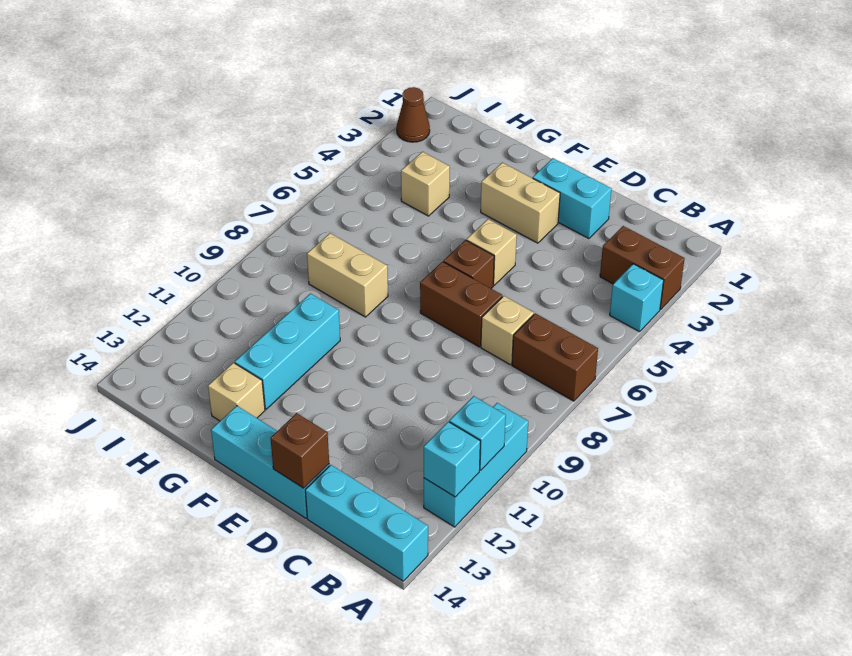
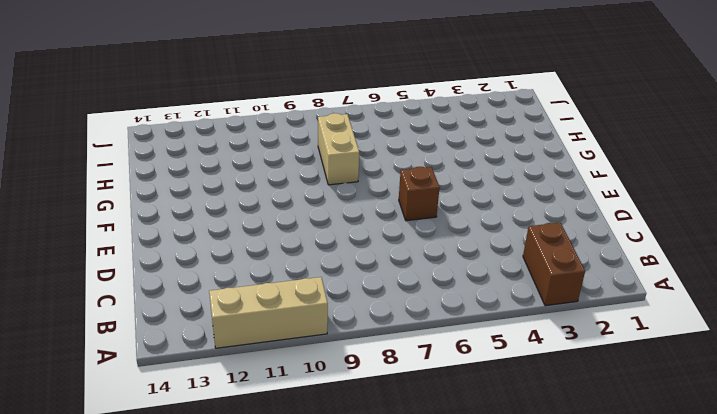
tan brick A10:A12 level 1 -> cyan brick A10:A12 level 1
none -> cyan brick A4 level 1
none -> brown brick A7:B7 level 1
none -> cyan brick A14:C14 level 1

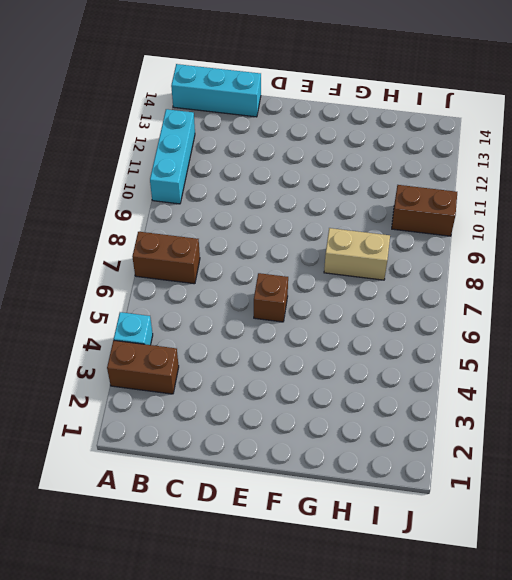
brown brick I10:J10 level 1 -> brown brick D7:E7 level 1
none -> tan brick C7 level 1
none -> cyan brick D2:E2 level 1
none -> cyan brick D14:F14 level 1

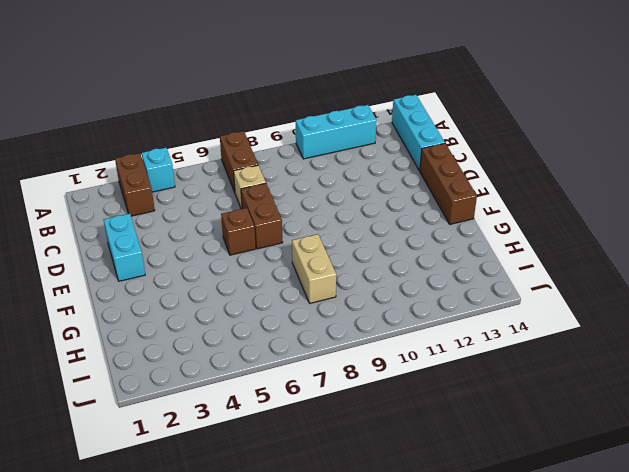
brown brick D14:F14 level 1 -> cyan brick D14:F14 level 1
none -> tan brick E3:F3 level 1
none -> tan brick E5 level 1
none -> cyan brick G10:G12 level 1

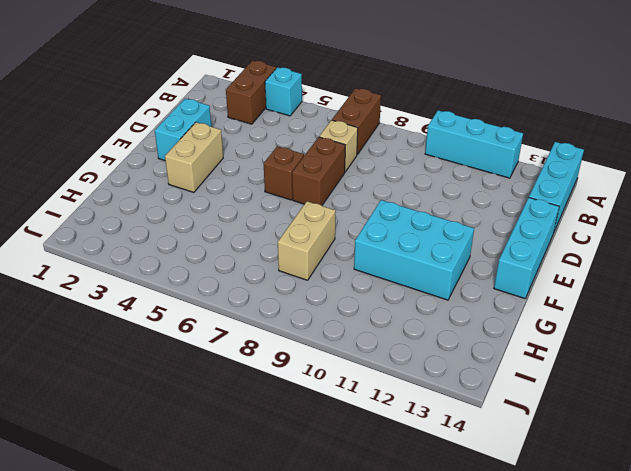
cyan brick F10:G12 level 1 -> cyan brick G10:G12 level 1
none -> tan brick E5 level 1
none -> tan brick G13 level 1
none -> tan brick H4 level 1

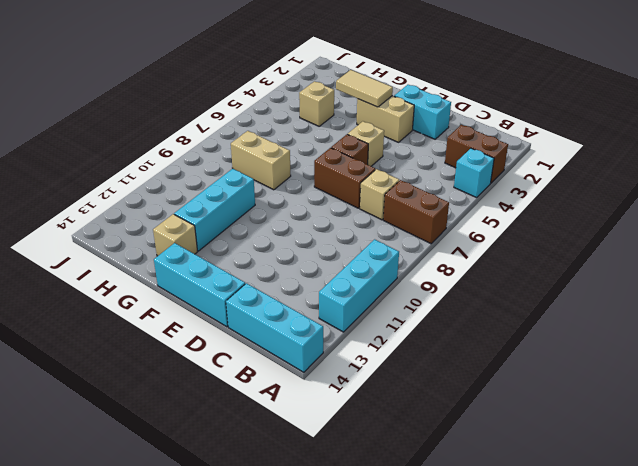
tan tile F3:G3 level 2 -> none
none -> brown cone J2 level 1
none -> cyan brick A11 level 2
none -> cyan brick A12 level 2

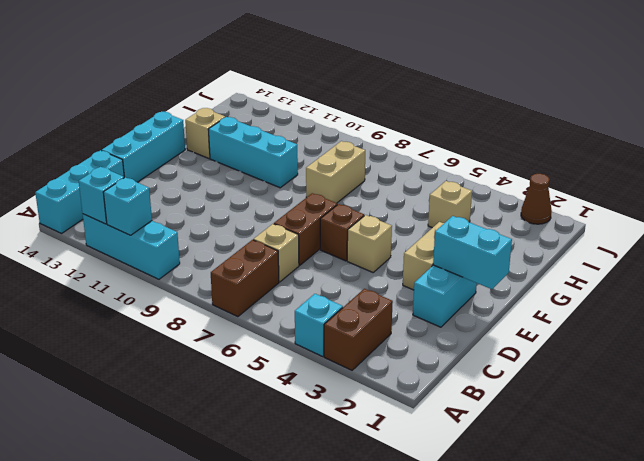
cyan brick E1:E2 level 2 -> none
none -> brown brick D14 level 2

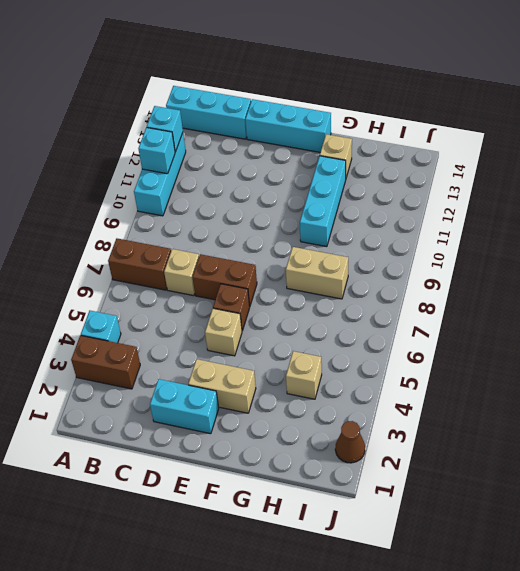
none -> brown brick D14 level 2

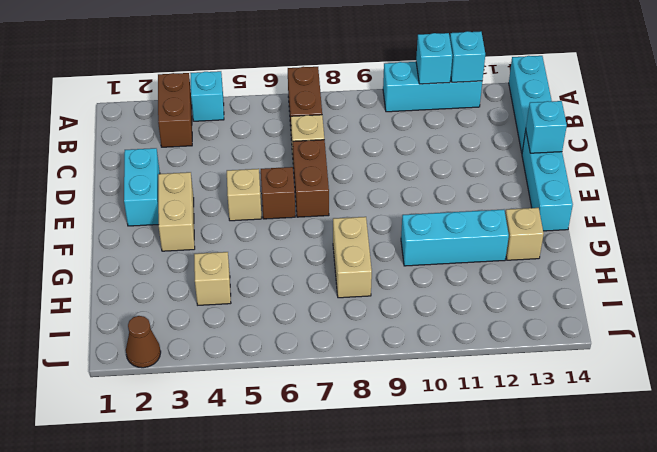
cyan brick D14 level 2 -> brown brick D14 level 2

